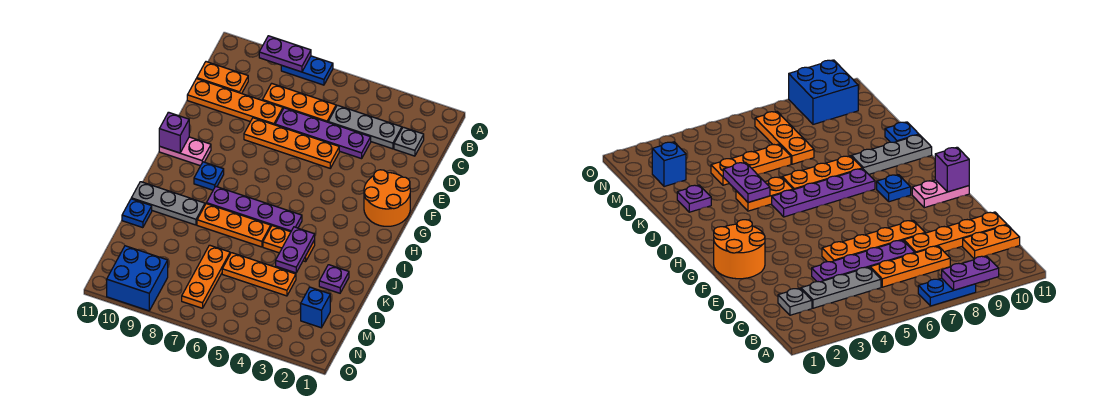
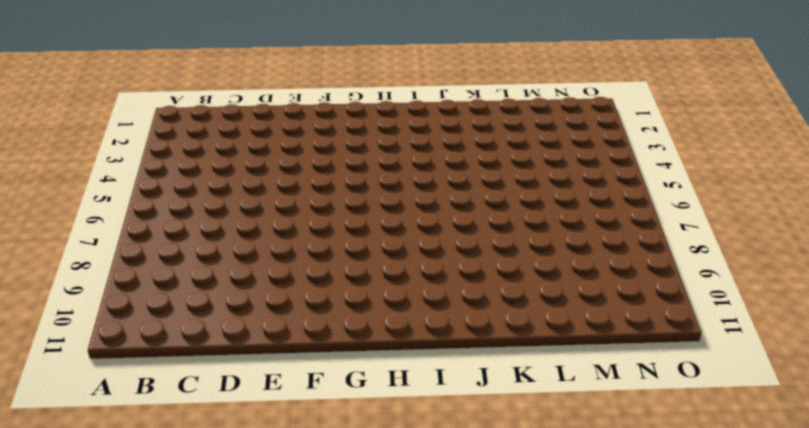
none -> blue plate A7:A8 level 1
none -> grey plate C2 level 1
none -> grey plate C3:C5 level 1

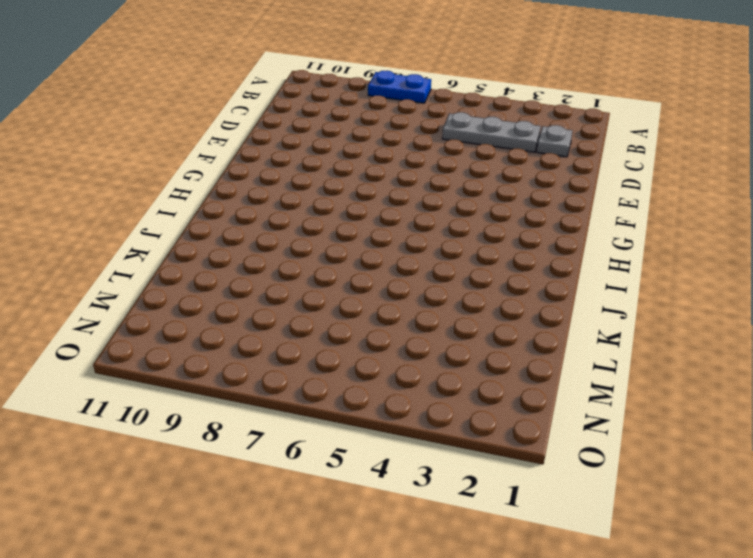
none -> orange plate C6:C8 level 1
none -> orange plate C10:C11 level 1
none -> purple plate D4:D7 level 1

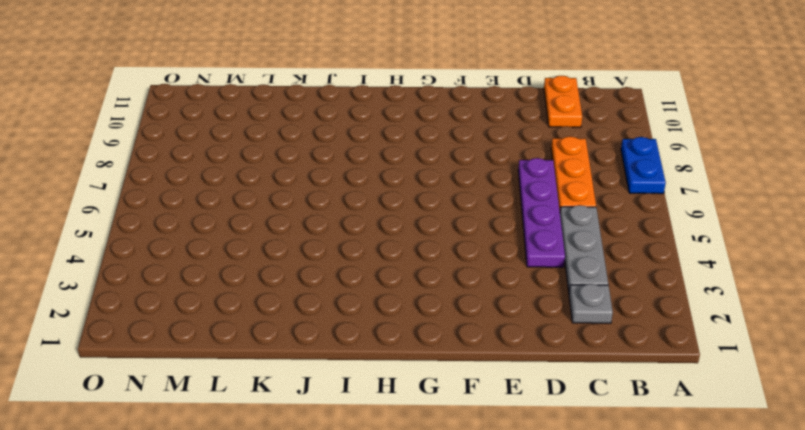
none -> orange plate D8:D11 level 1
none -> orange plate E5:E8 level 1
none -> orange round brick F1:G2 level 1

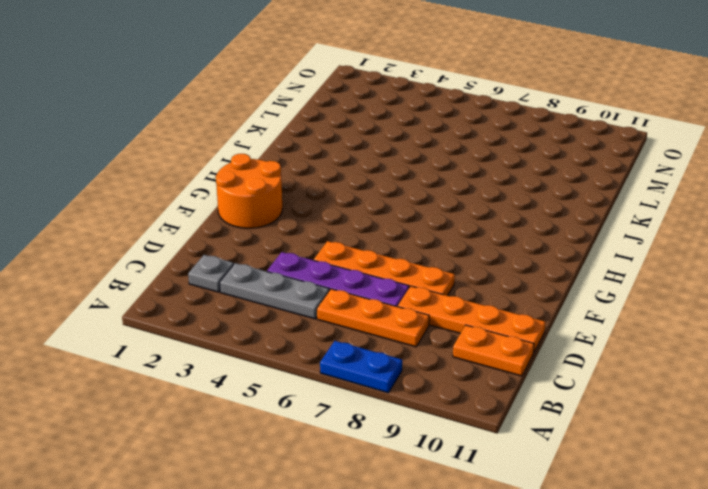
none -> pink plate G10:G11 level 1
none -> blue plate H9 level 1
none -> purple plate I5:I8 level 1

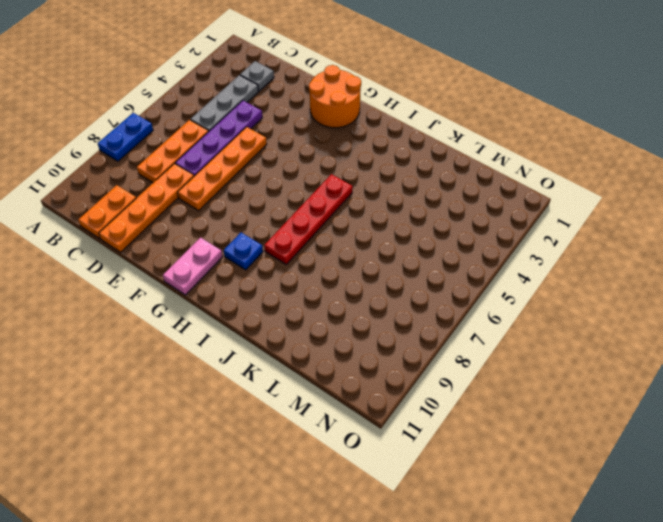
red plate I5:I8 level 1 -> purple plate I5:I8 level 1
none -> orange plate J4:J5 level 1
none -> orange plate J6:J8 level 1
none -> grey plate J9:J11 level 1

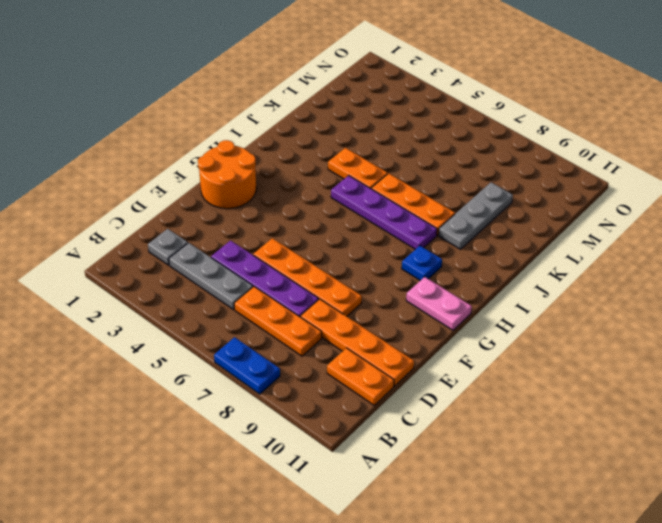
grey plate J9:L9 level 1 -> grey plate J9:J11 level 1
none -> purple plate K2 level 1
none -> blue plate K11 level 1
none -> orange plate L4:L6 level 1

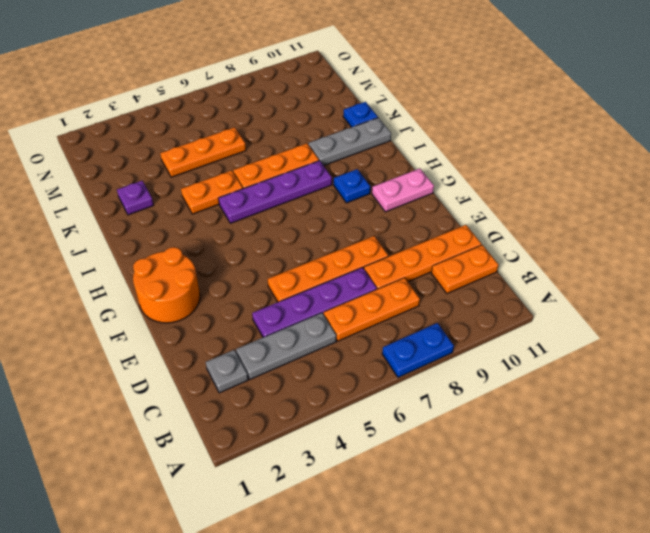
none -> orange plate L7:N7 level 1
none -> blue brick M2 level 1
none -> blue brick N9:O10 level 1

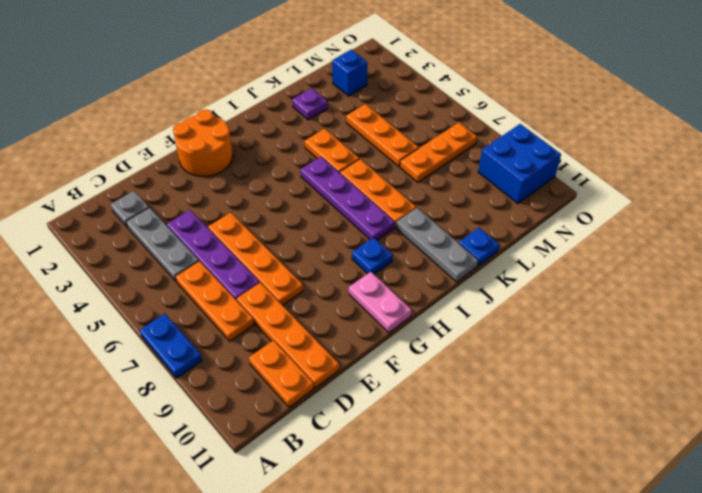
none -> purple plate A8:A9 level 2
none -> purple brick G11 level 2
none -> purple plate J4:K4 level 2

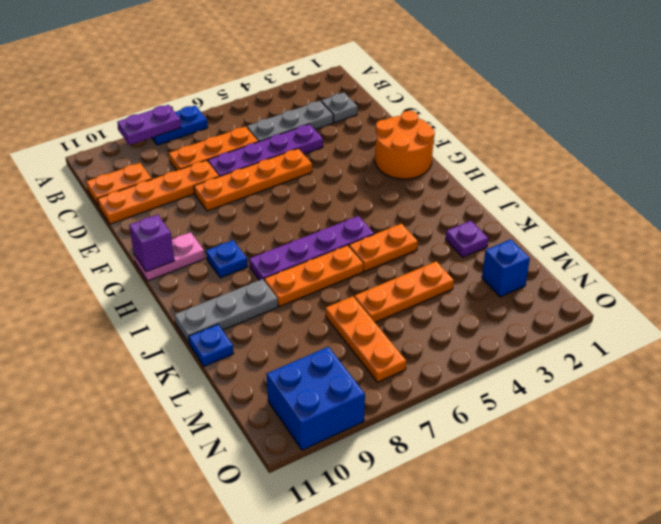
none -> purple plate J4:K4 level 2

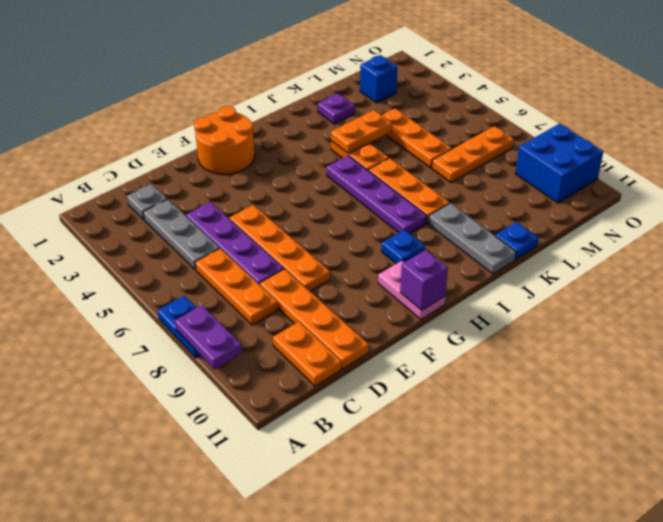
orange plate J4:K4 level 2 -> purple plate J4:K4 level 2

